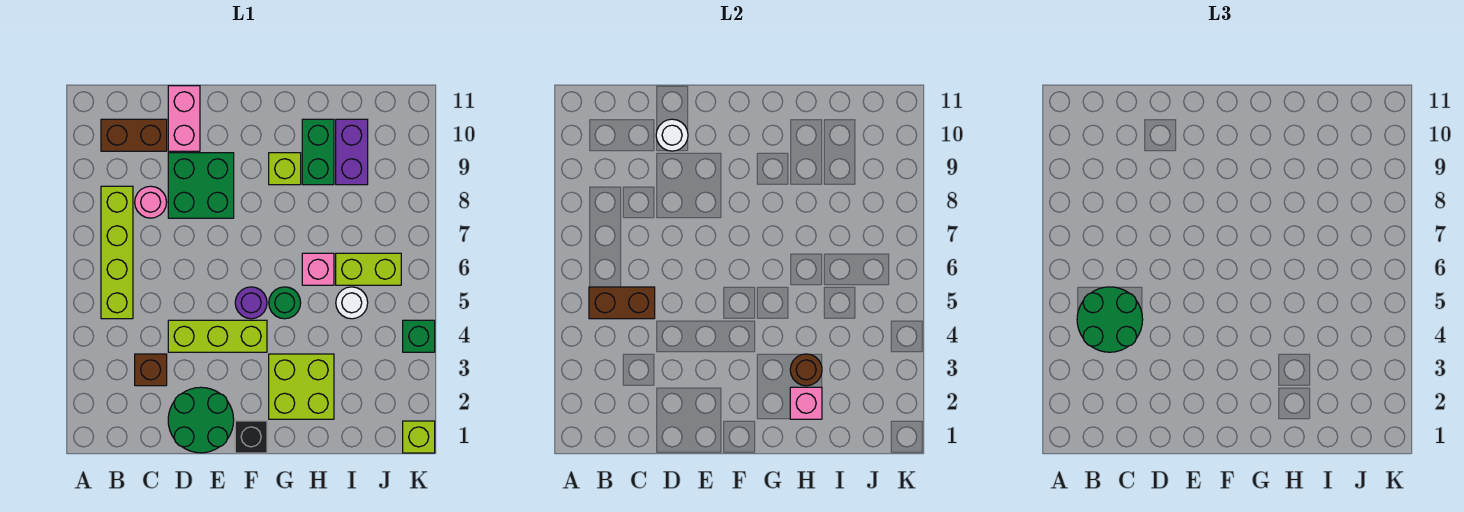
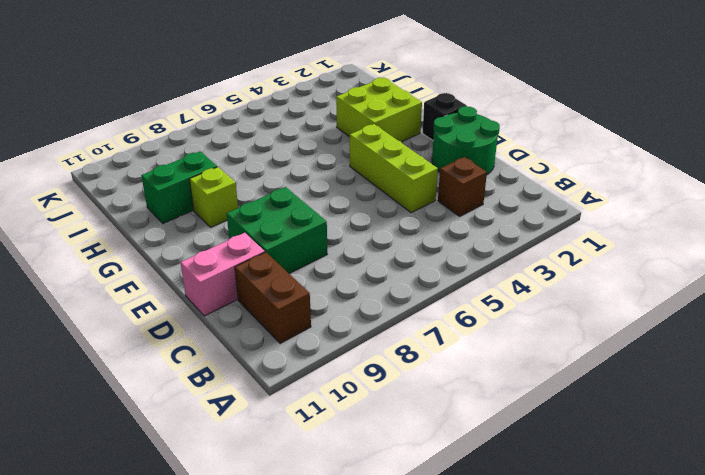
none -> lime brick B5:B8 level 1
none -> pink round brick C8 level 1
none -> purple round brick F5 level 1

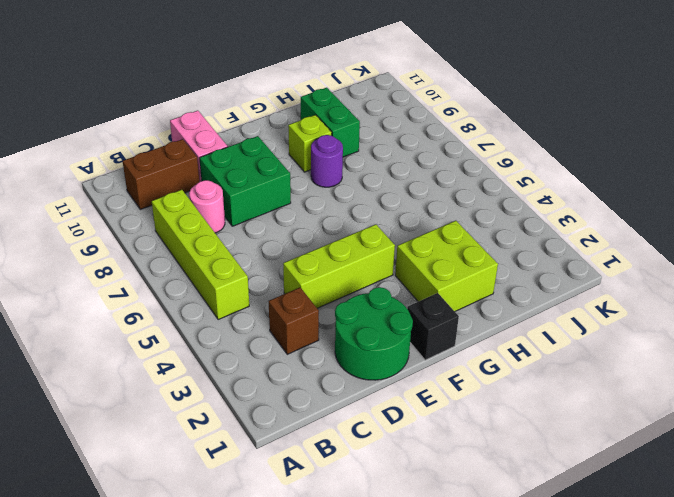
purple round brick G8 level 1 -> purple round brick F5 level 1
none -> green round brick G5 level 1
none -> pink brick H6 level 1
none -> white round brick I5 level 1

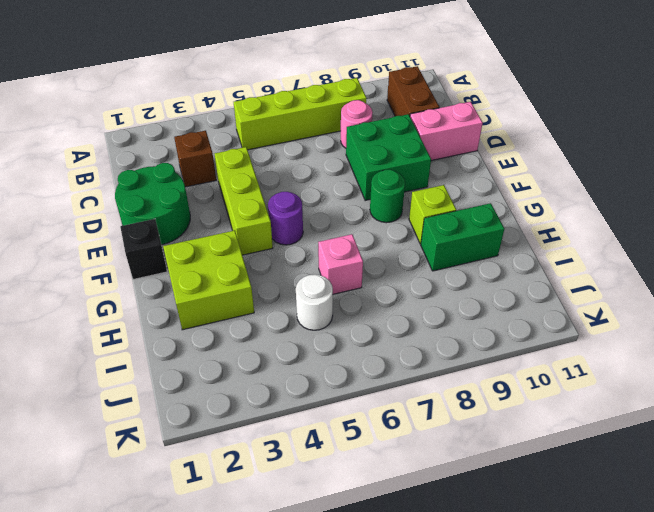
green round brick F8 level 1 -> green round brick G5 level 1
none -> lime brick I6:J6 level 1
none -> purple brick I9:I10 level 1
none -> lime brick K1 level 1

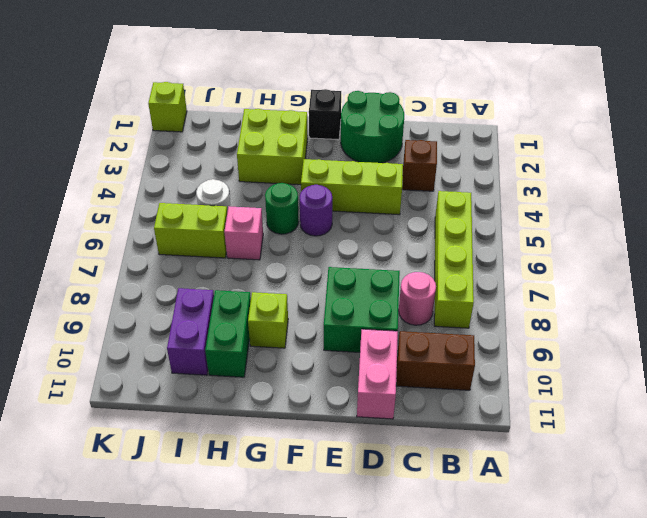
none -> green brick K4 level 1
none -> brown brick B5:C5 level 2
none -> white round brick D10 level 2

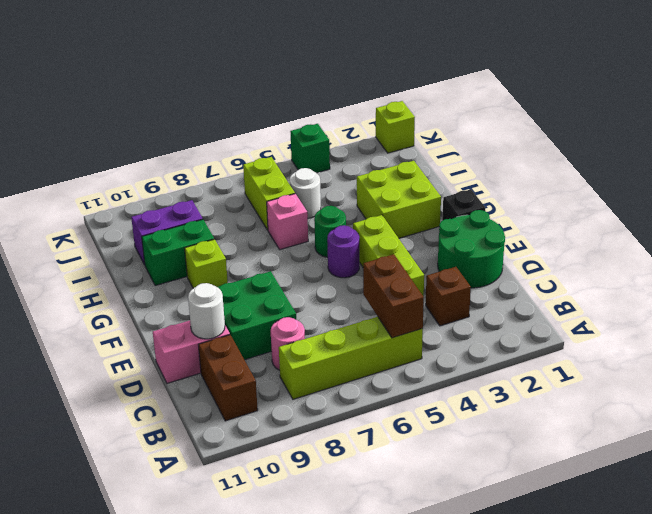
none -> pink brick H2 level 2
none -> brown round brick H3 level 2
none -> green round brick B4:C5 level 3

